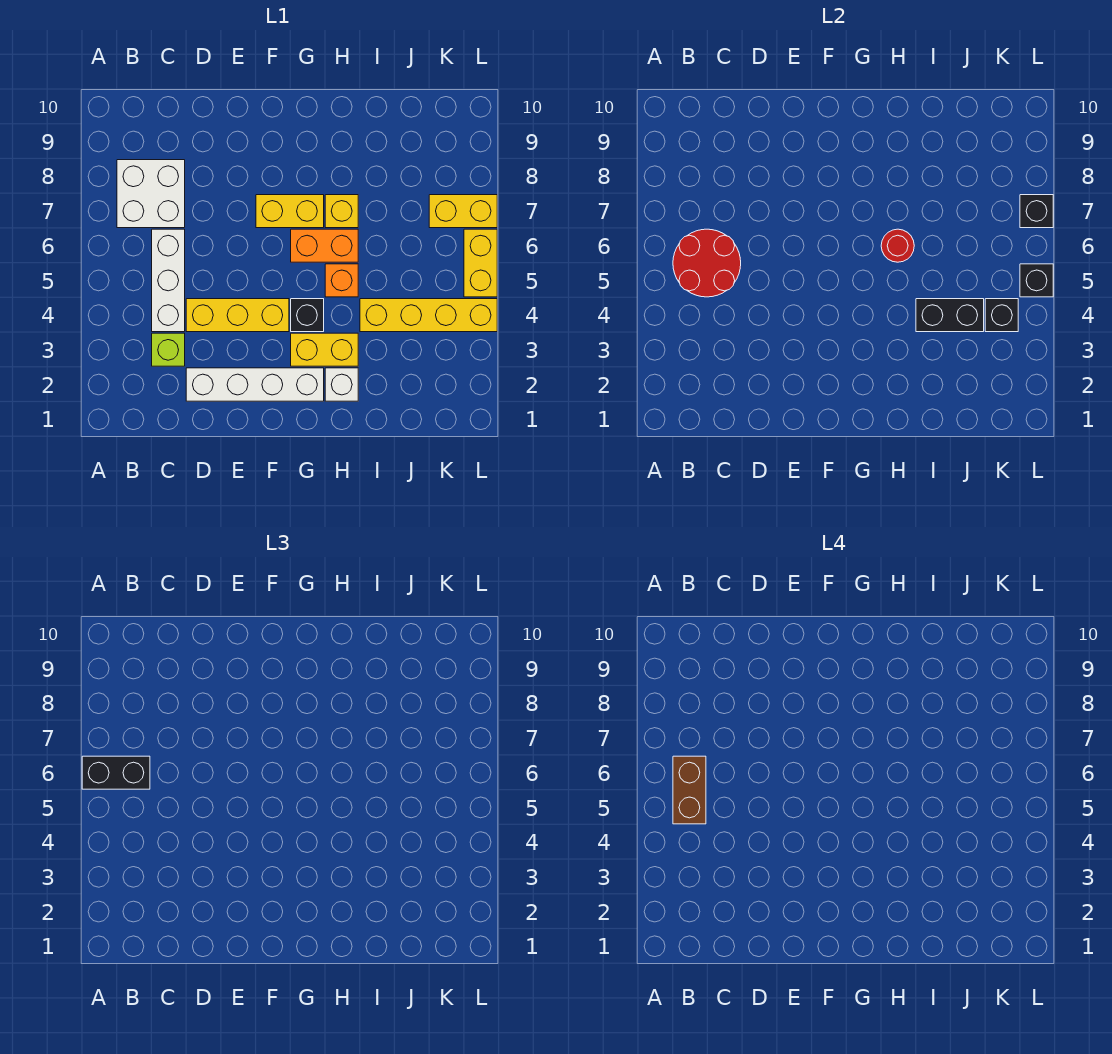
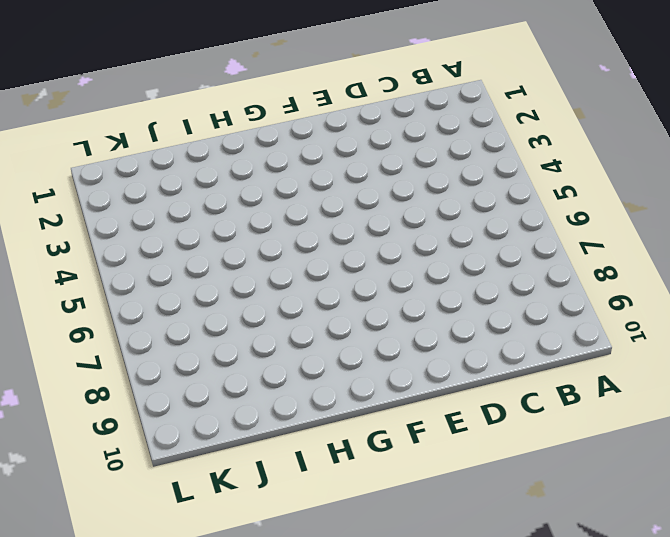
none -> white brick B7:C8 level 1
none -> lime brick C3 level 1
none -> white brick C4:C6 level 1

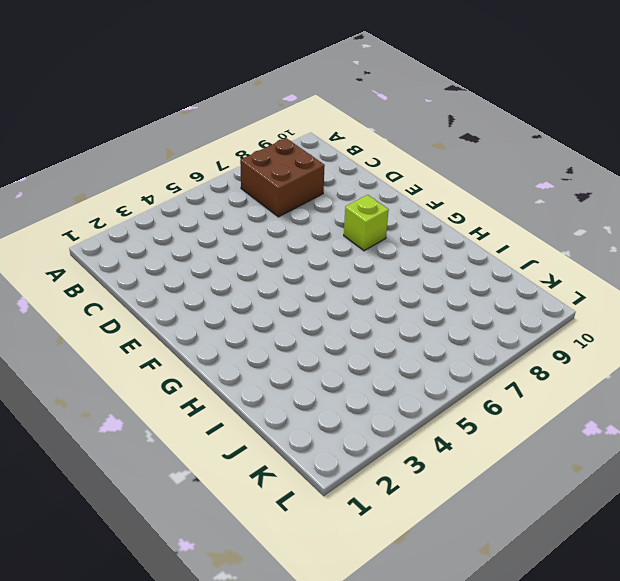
brown brick B7:C8 level 1 -> white brick B7:C8 level 1
lime brick F8 level 1 -> lime brick C3 level 1
none -> white brick C4:C6 level 1
none -> white brick D2:G2 level 1
none -> yellow brick D4:F4 level 1

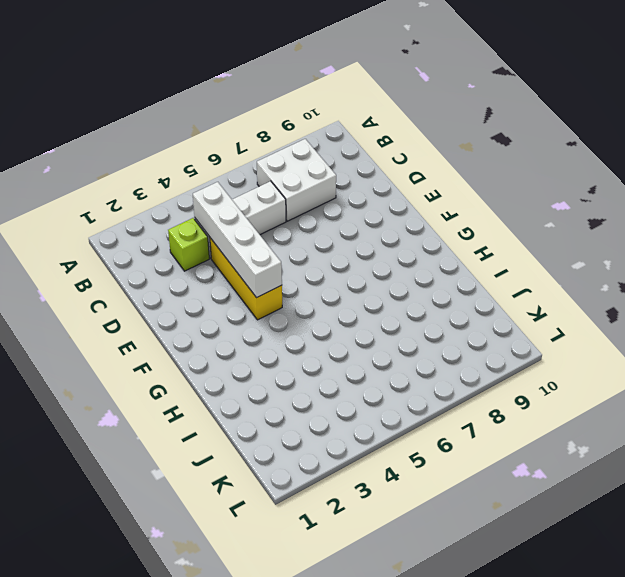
white brick C4:F4 level 2 -> white brick D2:G2 level 1
none -> yellow brick F7:G7 level 1
none -> yellow brick G3:H3 level 1
none -> black brick G4 level 1

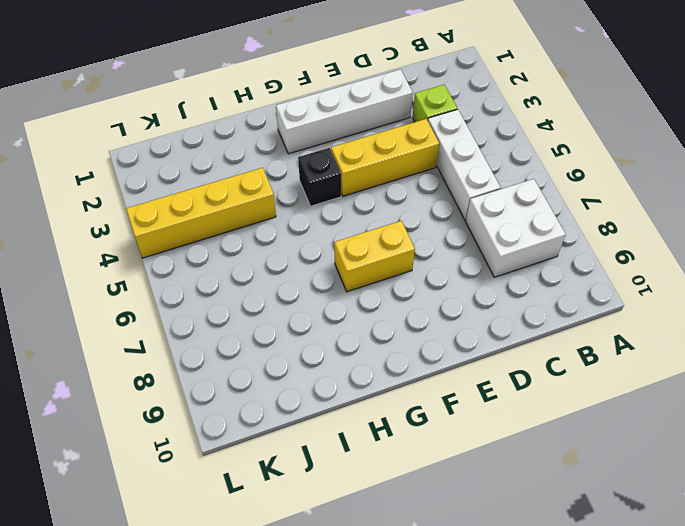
none -> yellow brick G3:H3 level 1
none -> orange brick G6:H6 level 1
none -> white brick H2 level 1

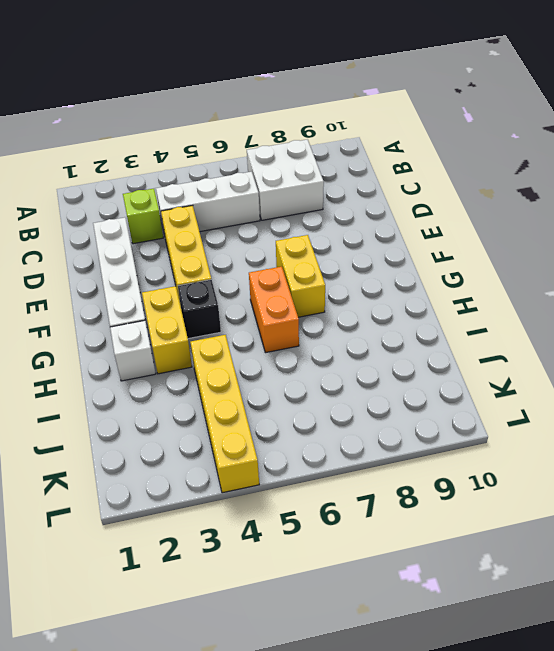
none -> orange brick H5 level 1
none -> yellow brick H7 level 1
none -> yellow brick K7:L7 level 1

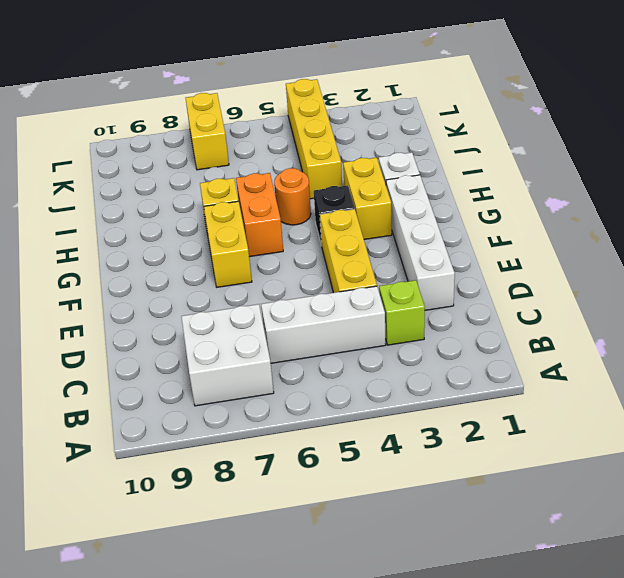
orange round brick H5 level 1 -> orange brick H5 level 1
none -> yellow brick L5:L6 level 1
none -> red round brick B5:C6 level 2
none -> red round brick H6 level 2

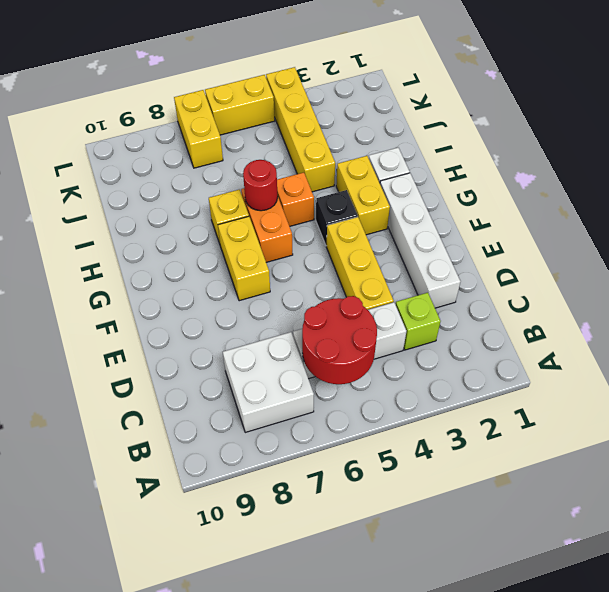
none -> black brick I4:J4 level 2
none -> black brick K4 level 2
none -> black brick L5 level 2

